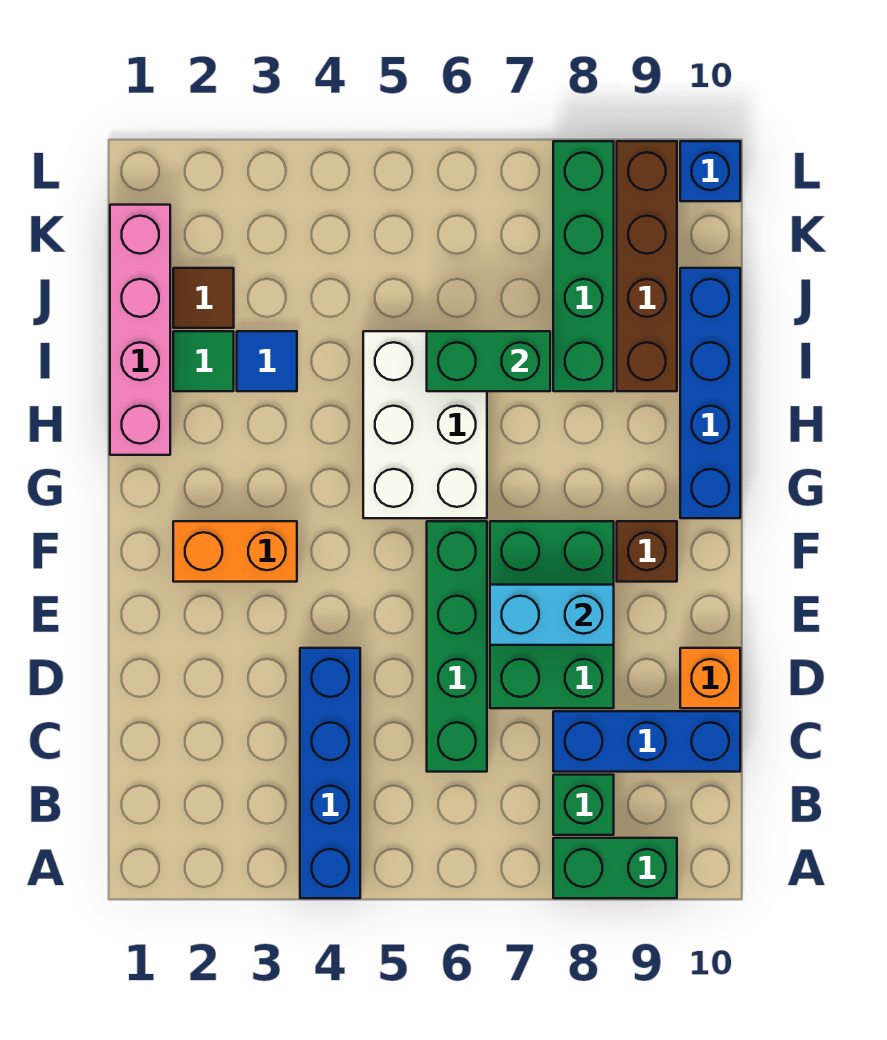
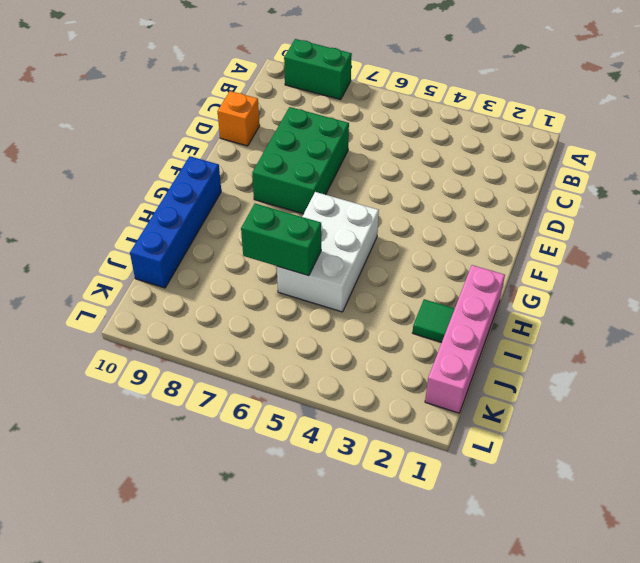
none -> blue brick A4:D4 level 1
none -> green brick B8 level 1
none -> green brick C6:F6 level 1

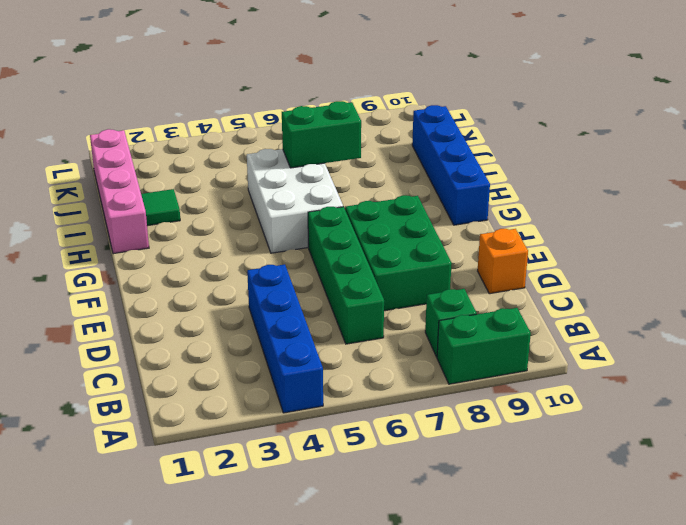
none -> blue brick C8:C10 level 1
none -> orange brick F2:F3 level 1
none -> brown brick F9 level 1

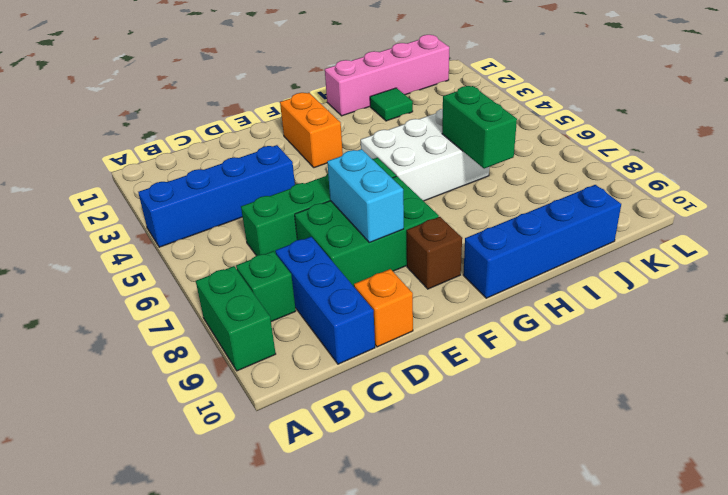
none -> blue tile I3 level 1
none -> green brick I8:L8 level 1
none -> brown brick I9:L9 level 1

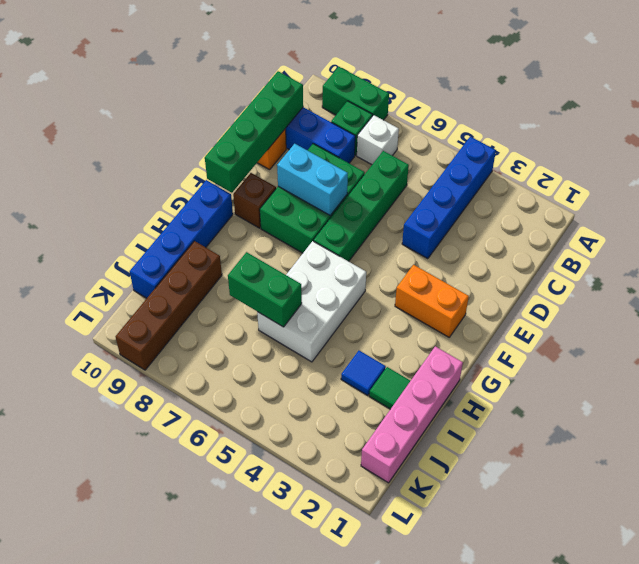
white brick B7 level 1 -> none
green brick C10:F10 level 2 -> green brick I8:L8 level 1
none -> brown tile J2 level 1
none -> blue brick L10 level 1

